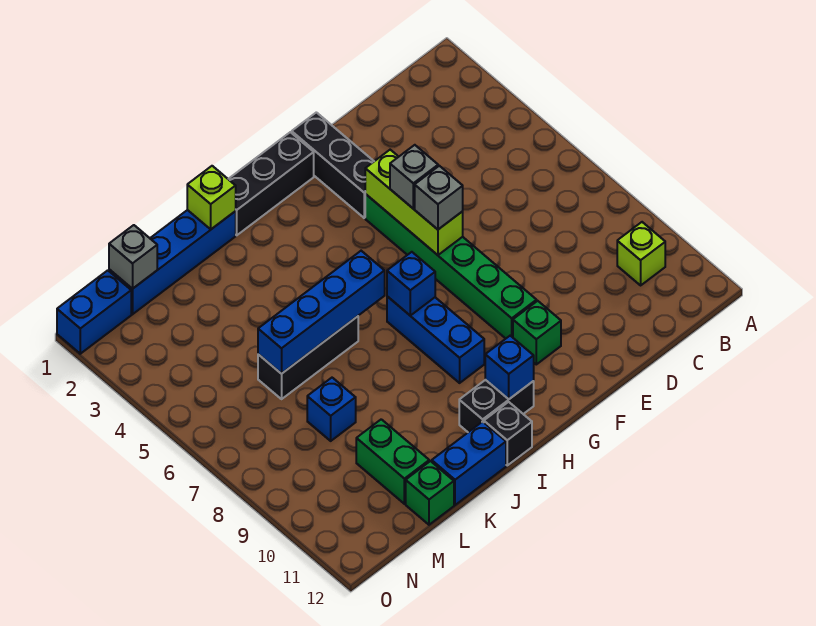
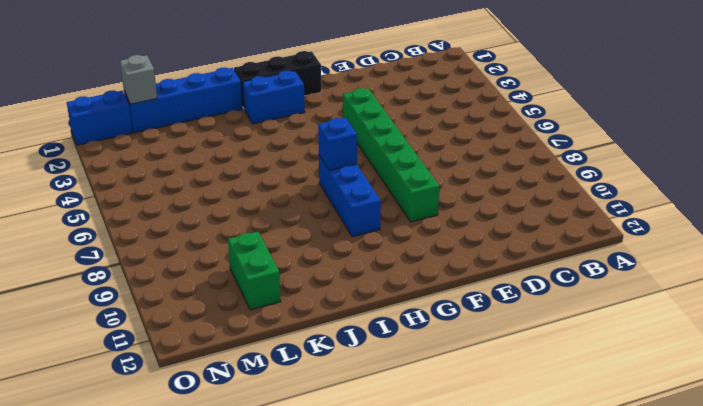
blue brick H2:I2 level 1 -> blue brick J12:K12 level 1
none -> lime brick B10 level 1
none -> black brick F1:F3 level 1
none -> green brick F10 level 1

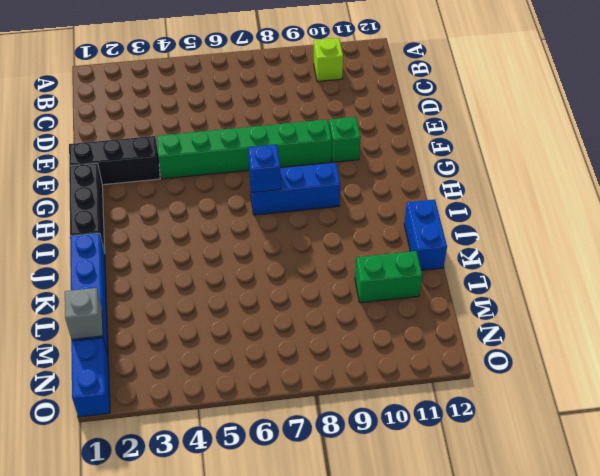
none -> black brick H11:I11 level 1
none -> black brick I12 level 1
none -> black brick J6:L6 level 1

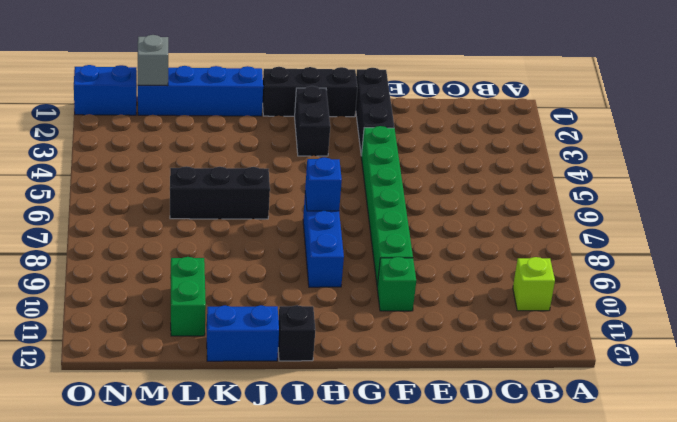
black brick H2:H3 level 1 -> black brick H11:I11 level 1
none -> blue brick L8 level 1
none -> green brick L12 level 1
none -> lime brick F4:F6 level 2

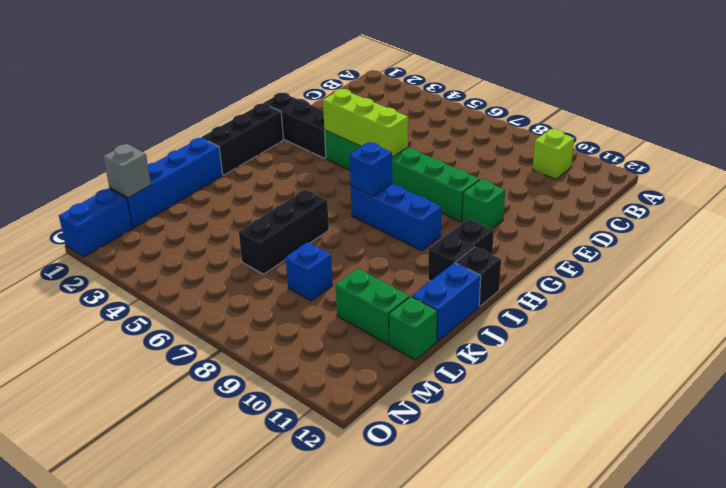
none -> blue brick H11 level 2
none -> blue brick I6:L6 level 2
none -> lime brick J1 level 2

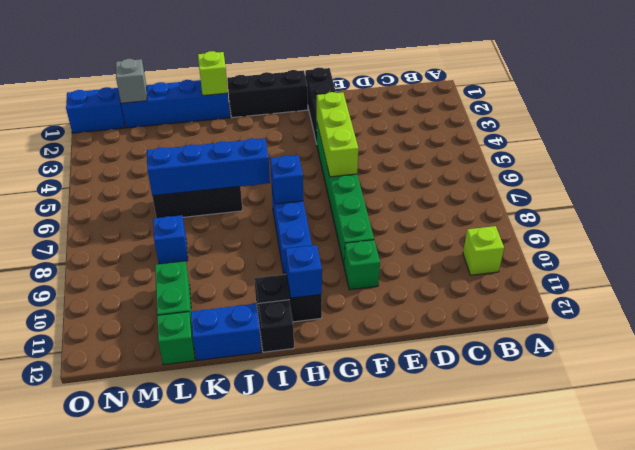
none -> grey brick F5 level 3
none -> grey brick F6 level 3

